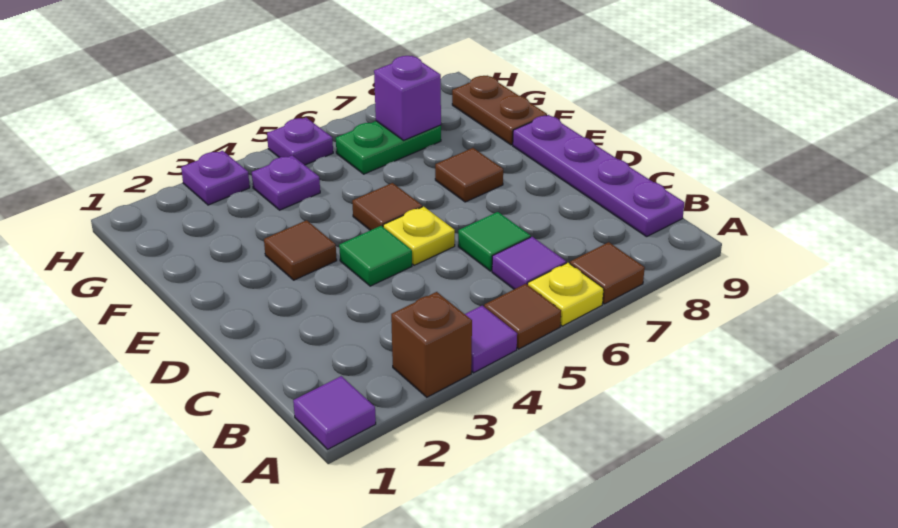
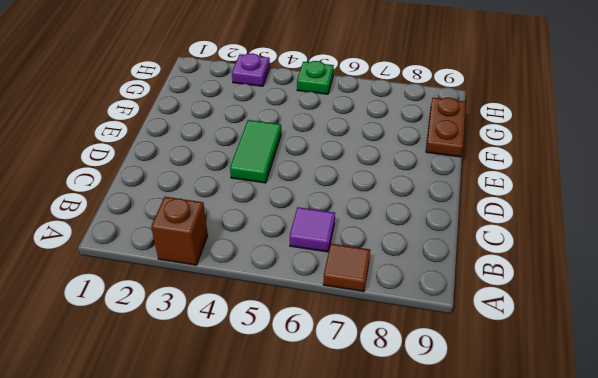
green tile D4:E4 level 1 -> green tile D4 level 1
green plate H5 level 1 -> purple plate H5 level 1
none -> purple tile A1 level 1
none -> purple tile A4 level 1
none -> brown tile A5 level 1

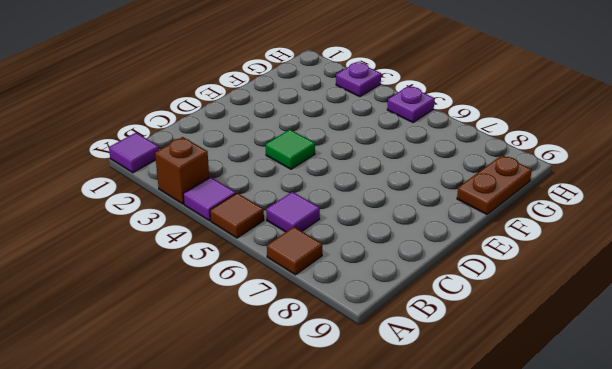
none -> yellow plate A6 level 1
none -> purple plate B9:E9 level 1
none -> green tile C6 level 1

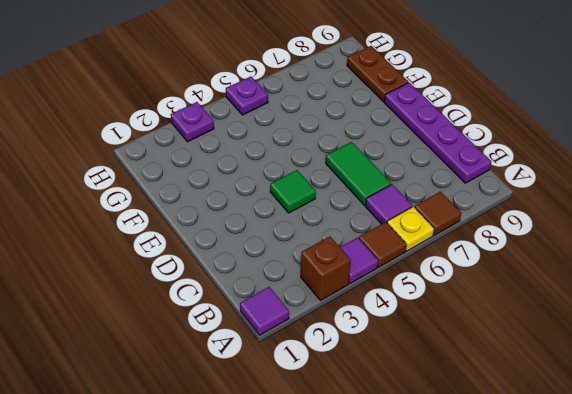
green tile C6:D6 level 1 -> green tile C6 level 1
none -> yellow plate D5 level 1
none -> brown tile E3 level 1
none -> brown tile E5 level 1

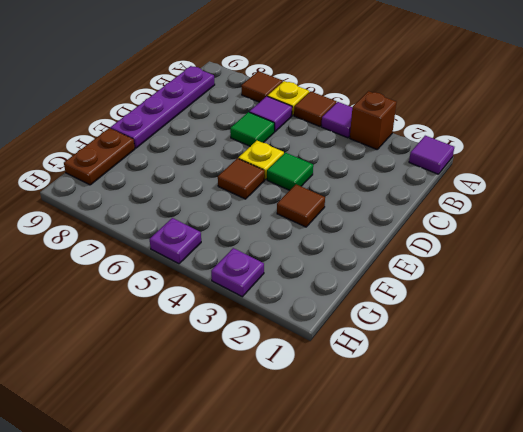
none -> brown tile E7 level 1
none -> purple plate G4 level 1
none -> green plate G6:G7 level 1

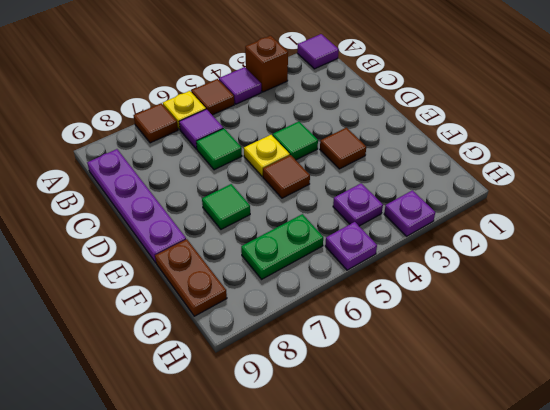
green tile E7 level 1 -> brown tile E7 level 1
none -> purple brick G7 level 2

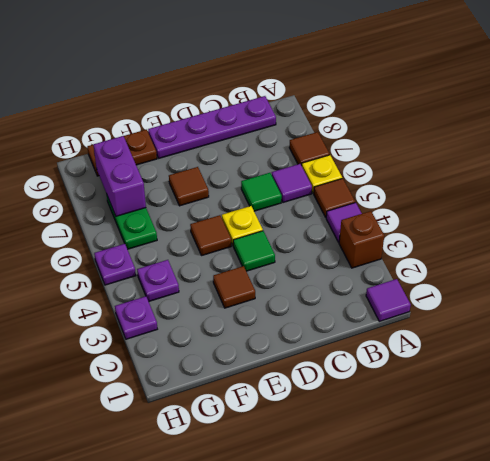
purple brick G7:G8 level 2 -> purple brick G7 level 2

